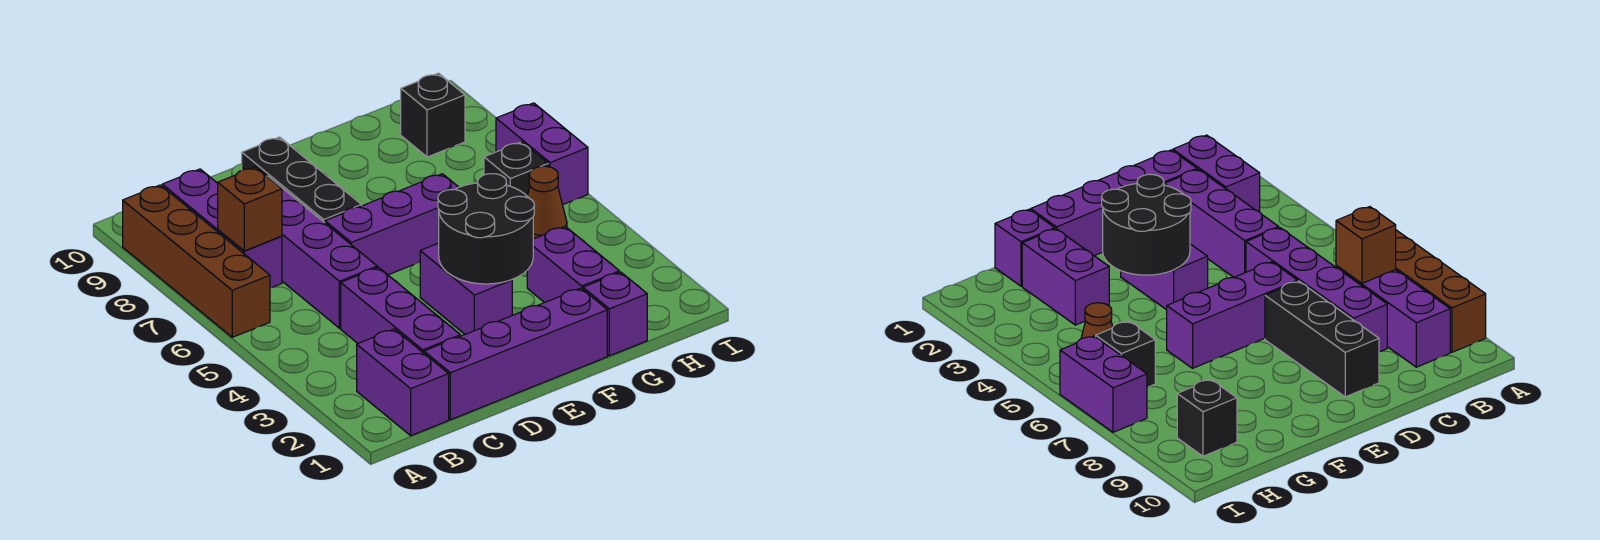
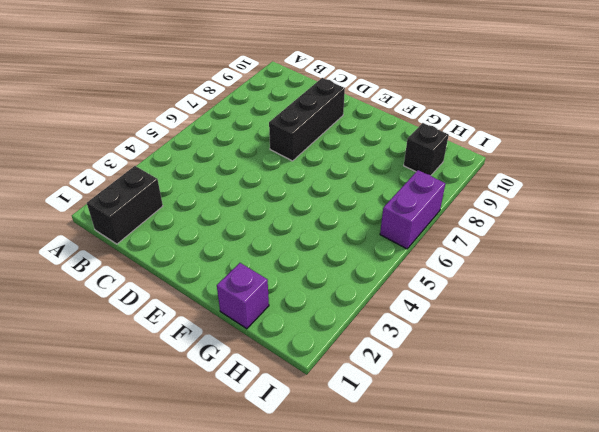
black brick B1:B2 level 1 -> purple brick B1:B2 level 1
none -> brown brick A6:A9 level 1
none -> purple brick B7:B9 level 1
none -> purple brick C1:F1 level 1

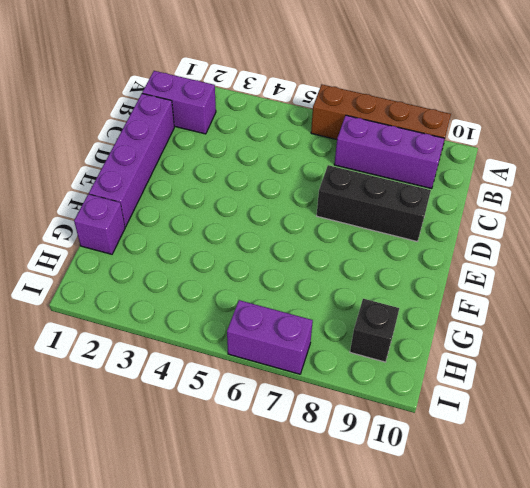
none -> purple brick C2:C4 level 1
none -> purple brick C5:C8 level 1
none -> purple brick D6:F6 level 1

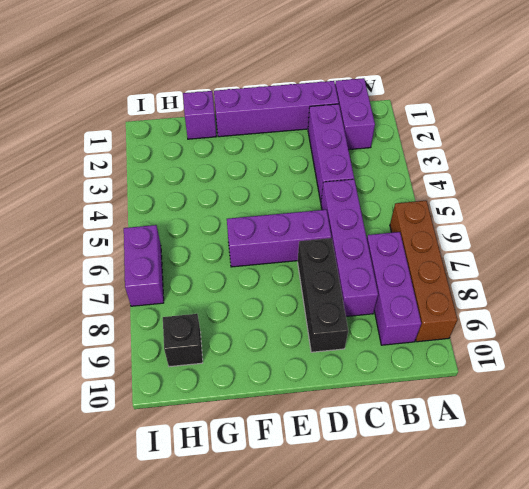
none -> purple brick E3:E4 level 1
none -> purple brick G2:G3 level 1
none -> brown cone H5 level 1

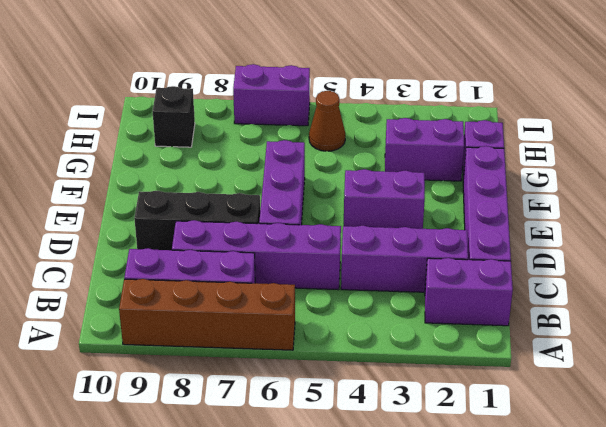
none -> black brick H6 level 1
none -> brown brick B7 level 2
none -> black round brick E3:F4 level 2

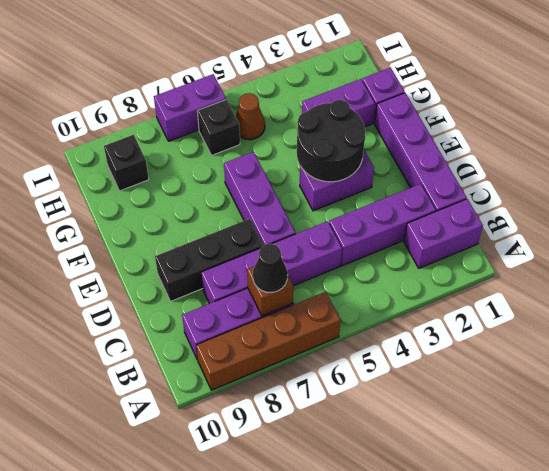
black cone B7 level 3 -> none

